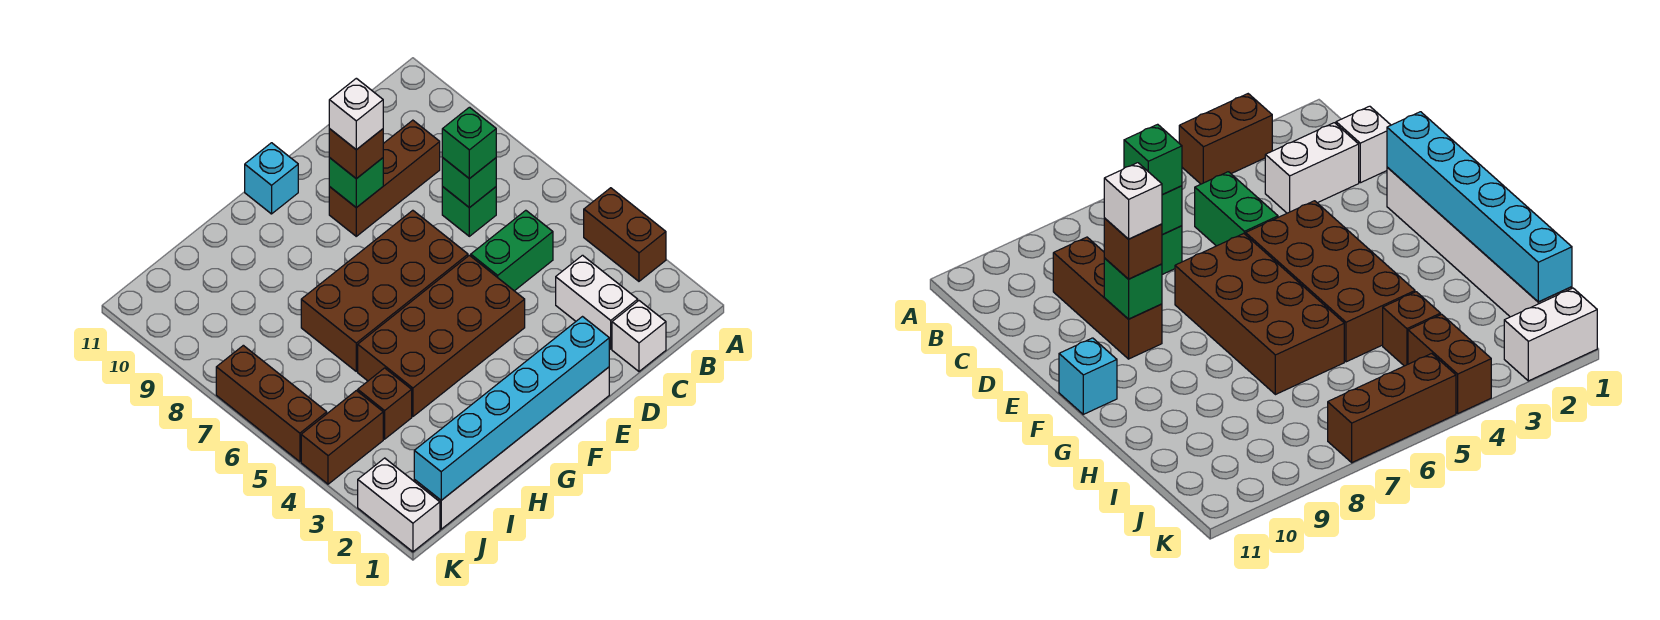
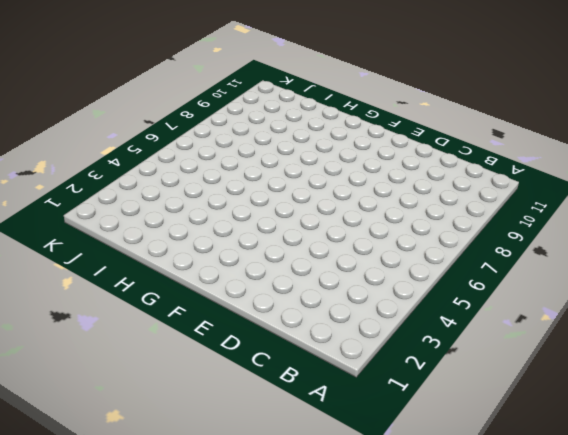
none -> brown brick A3:A4 level 1
none -> white brick C1 level 1
none -> white brick C2:C3 level 1

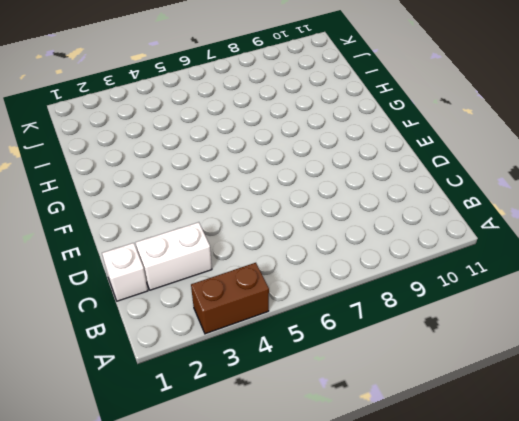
none -> green brick C5:D5 level 1
none -> green brick C7 level 1
none -> brown brick C9:E9 level 1

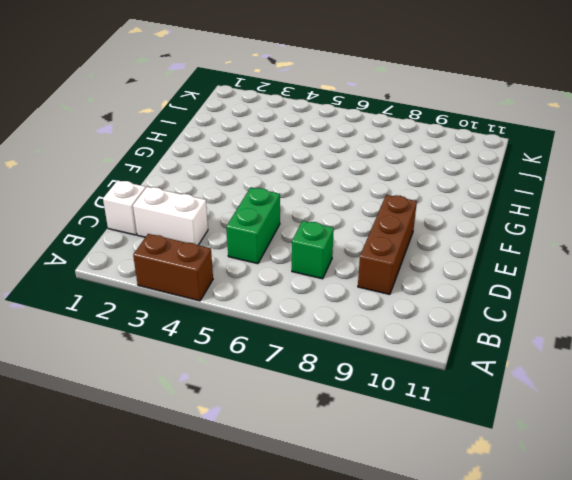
none -> white brick E1:J1 level 1
none -> brown brick E4:H5 level 1
none -> brown brick E6:H7 level 1

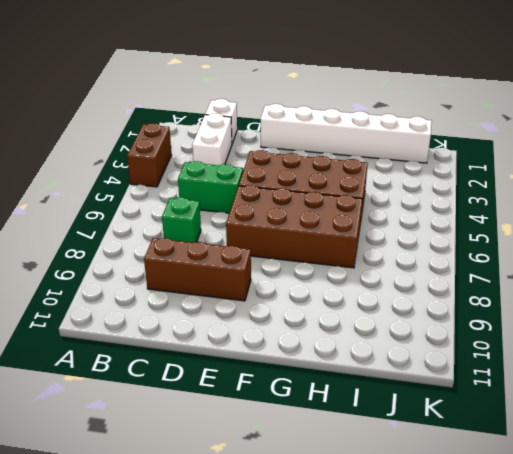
none -> cyan brick F11 level 1
none -> brown brick I4 level 1
none -> brown brick J4:K4 level 1

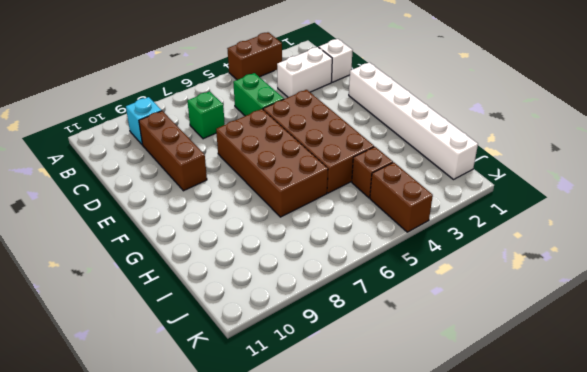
cyan brick B9 level 1 -> cyan brick F11 level 1
none -> white brick K1:K2 level 1
none -> brown brick K5:K7 level 1
none -> green brick C7 level 2

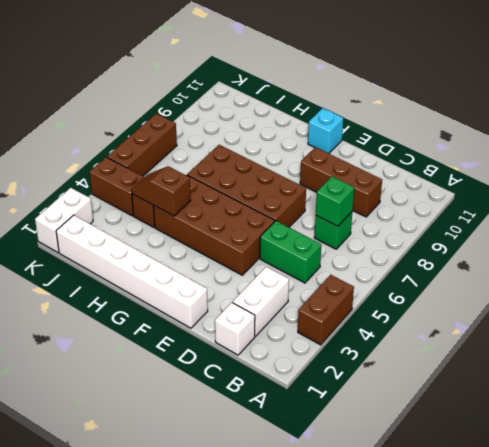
brown slope H4:I4 level 2 top H -> none
none -> cyan brick E1:J1 level 2
none -> green brick E9 level 2
none -> green brick C7 level 3

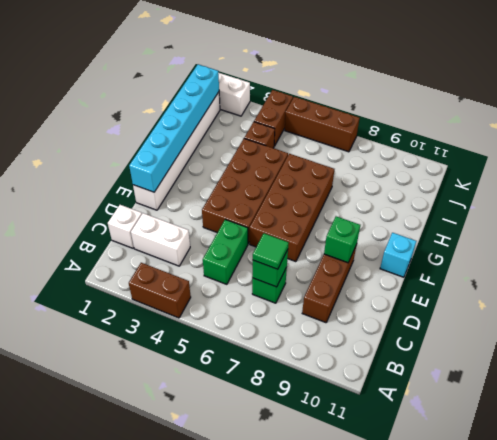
green tile C7 level 3 -> green brick C7 level 3
none -> brown brick E9 level 3
none -> white brick E9 level 4

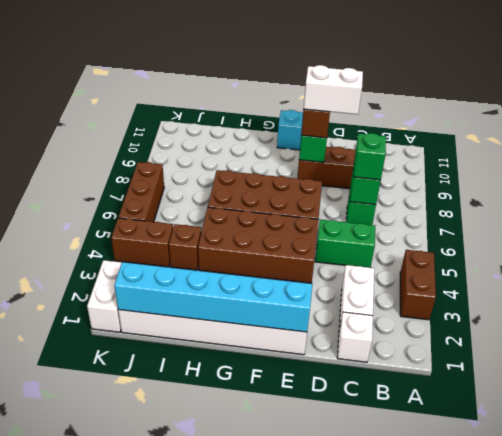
white brick D9:E9 level 4 -> white brick E9 level 4

